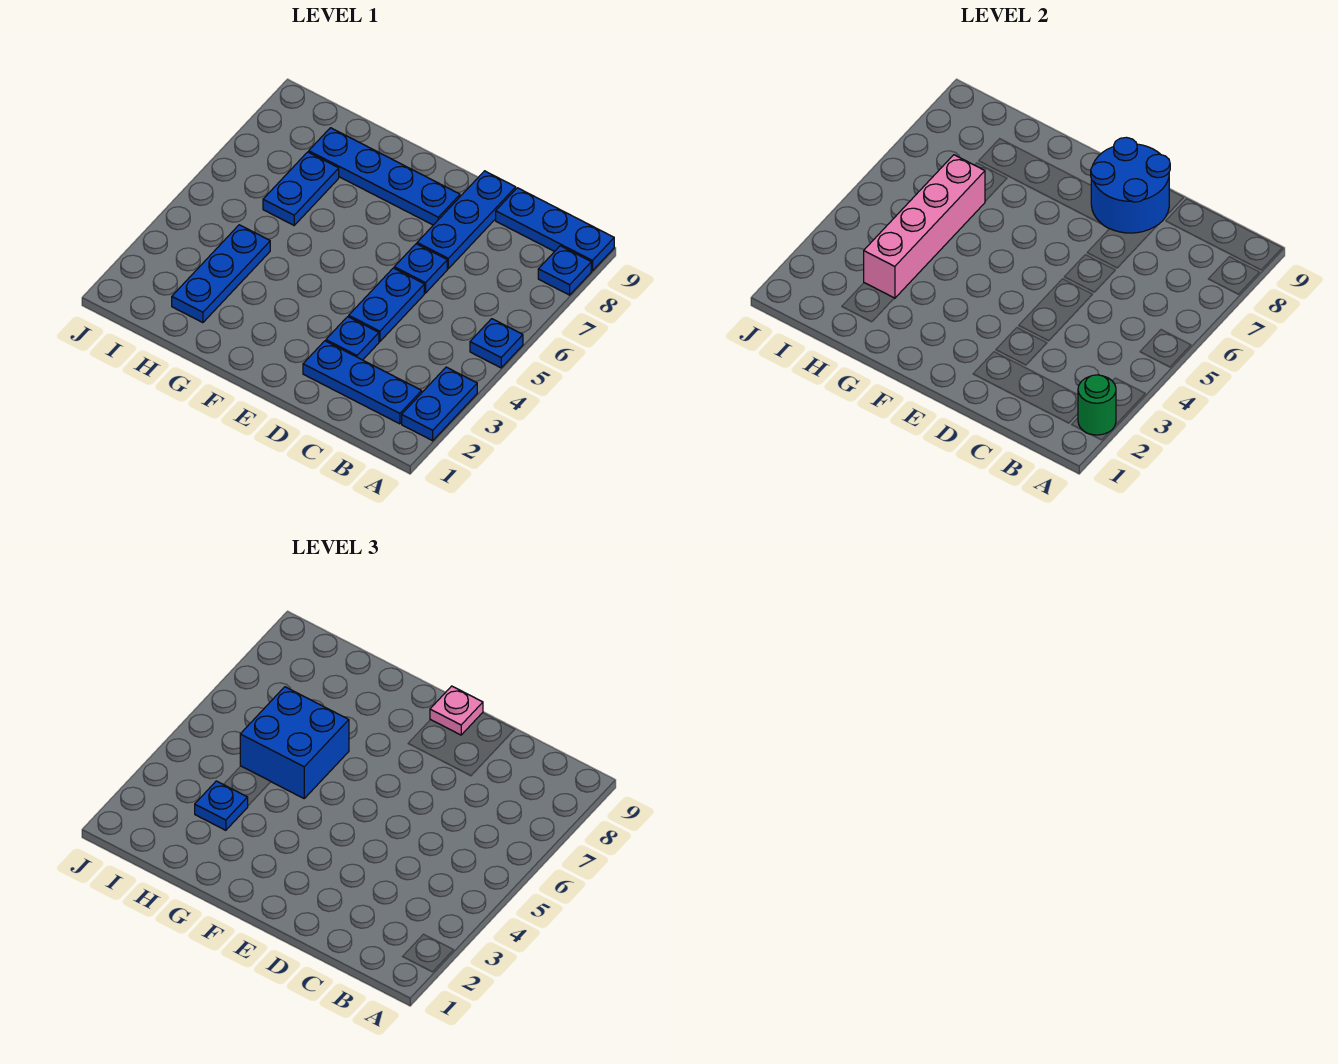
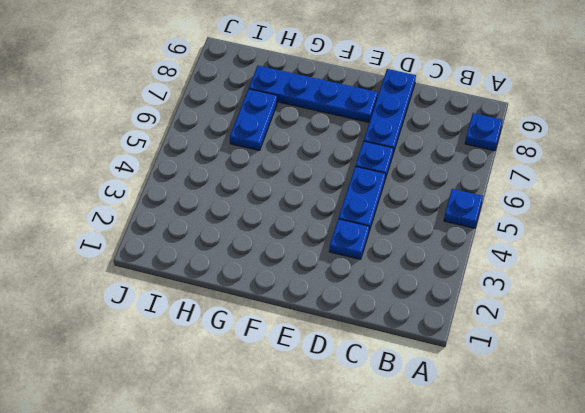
none -> blue plate A2:A3 level 1
none -> blue plate A9:C9 level 1
none -> blue plate B2:D2 level 1

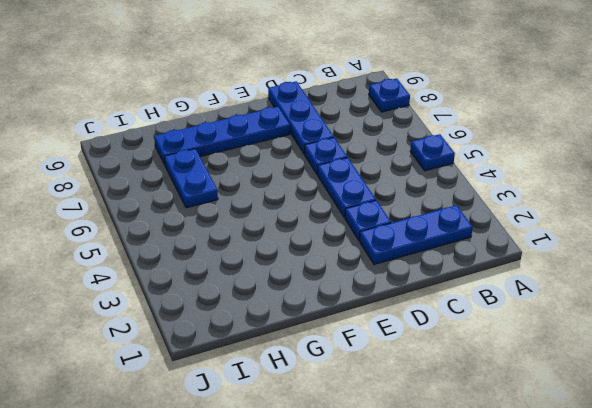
none -> blue plate A2:A3 level 1
none -> blue plate A9:C9 level 1
none -> blue plate H2:H4 level 1

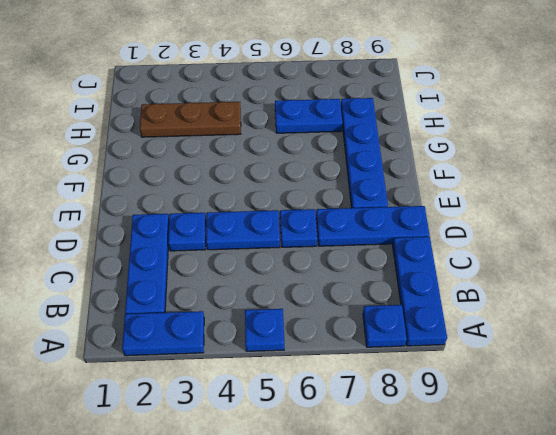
brown plate H2:H4 level 1 -> blue plate H2:H4 level 1
none -> green round brick A2 level 2
none -> blue round brick D8:E9 level 2
none -> pink brick H3:H6 level 2

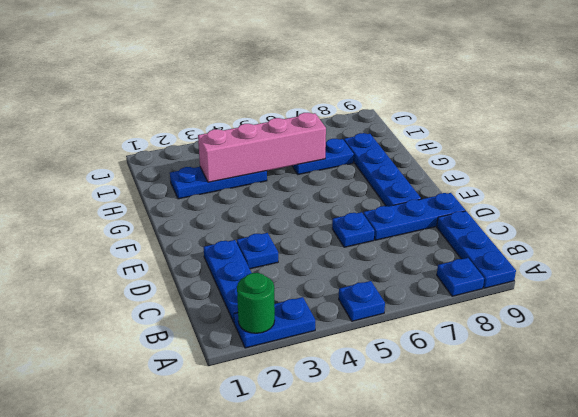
none -> blue plate D4:D5 level 1
none -> blue round brick D8:E9 level 2
none -> pink plate E9 level 3

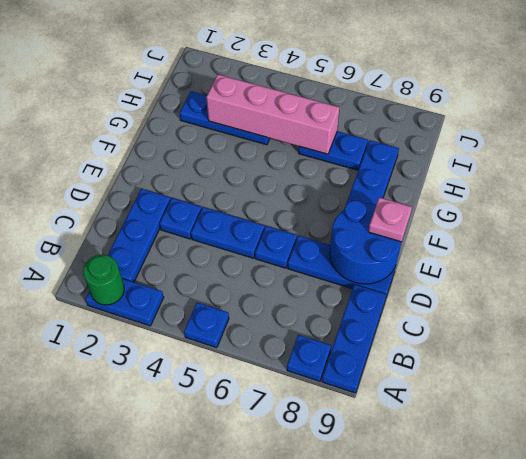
none -> blue brick G5:H6 level 3
none -> blue plate H3 level 3

